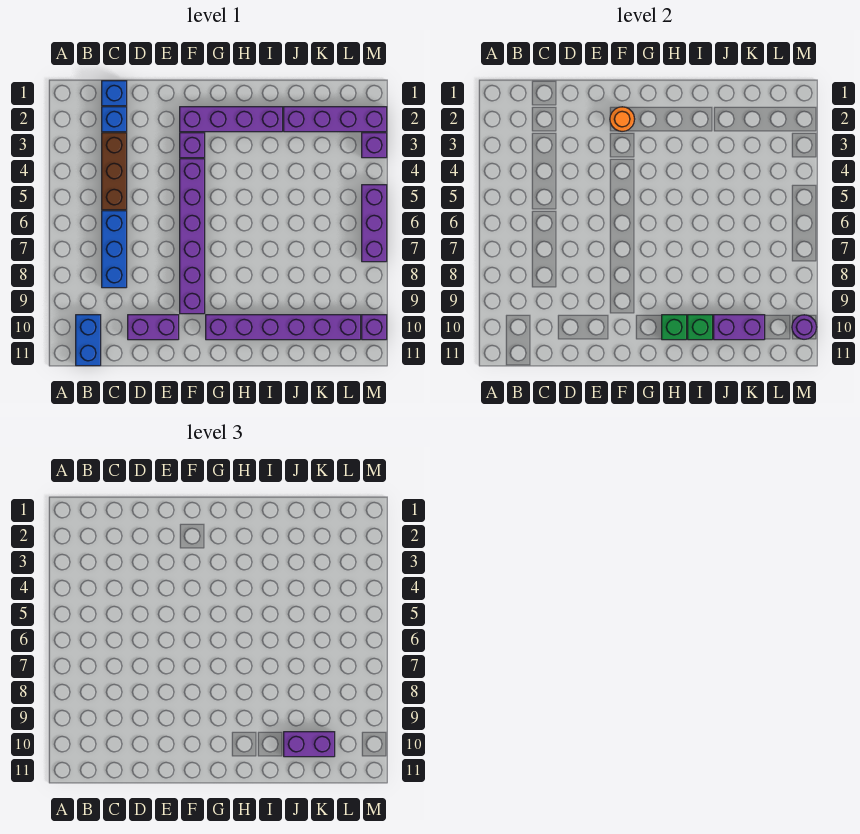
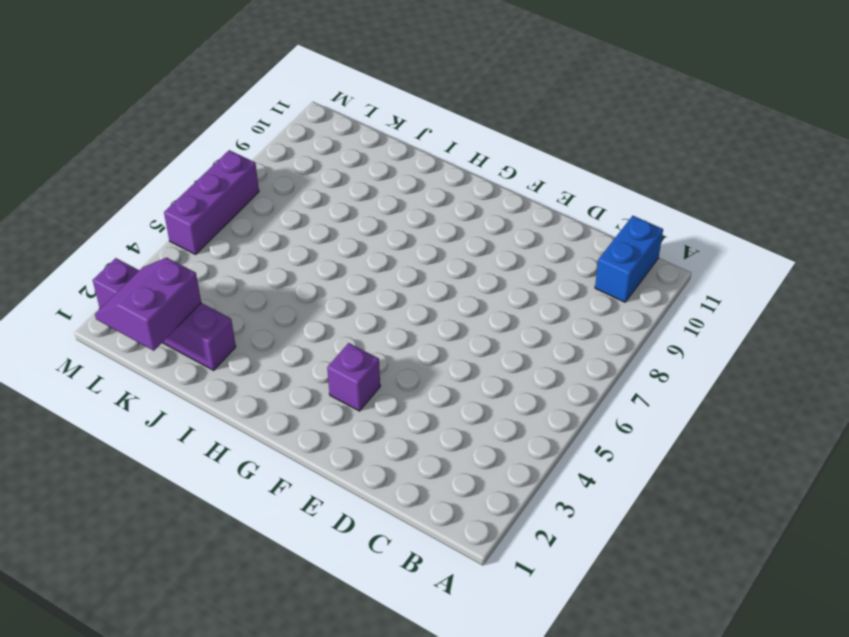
purple slope K1:L2 level 2 top K -> none
none -> blue brick C1 level 1
none -> blue brick C2 level 1
none -> brown brick C3:C5 level 1

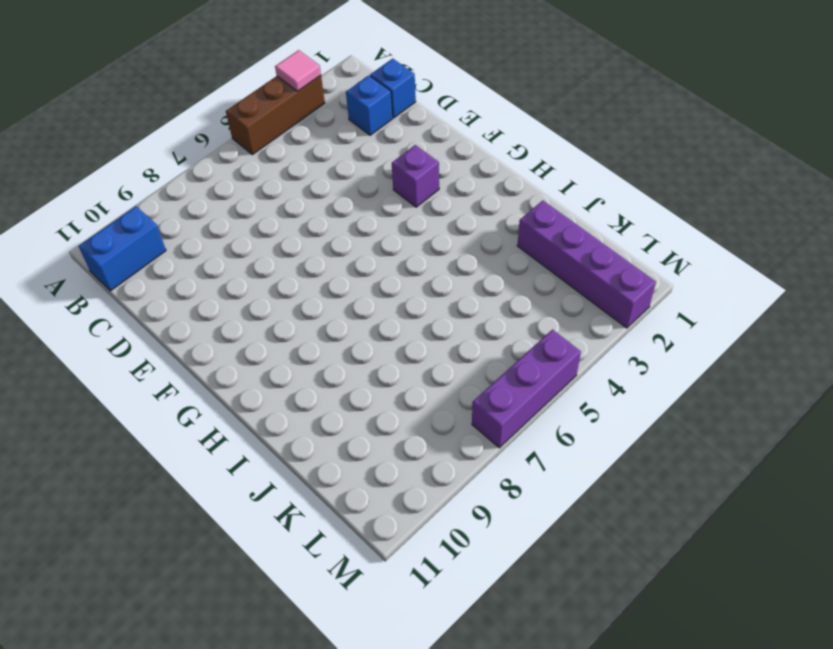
brown brick A3:A5 level 1 -> brown brick C3:C5 level 1
pink tile A3 level 2 -> none
none -> blue brick C6:C8 level 1
none -> purple brick D10:E10 level 1
none -> purple brick F2:I2 level 1

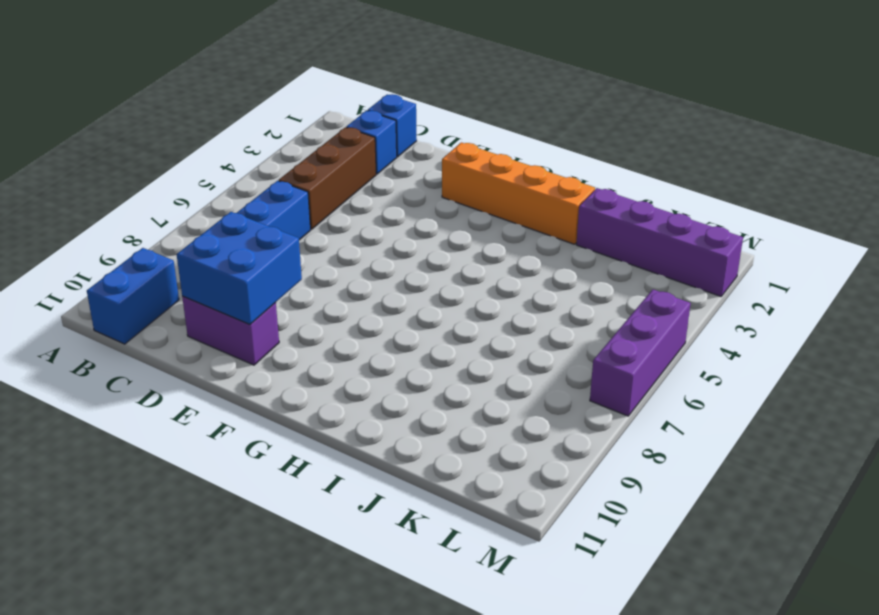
blue brick D9:E10 level 2 -> none
orange brick F2:I2 level 1 -> purple brick F2:I2 level 1
none -> purple brick F3 level 1
none -> purple brick F4:F9 level 1
none -> purple brick G10:L10 level 1

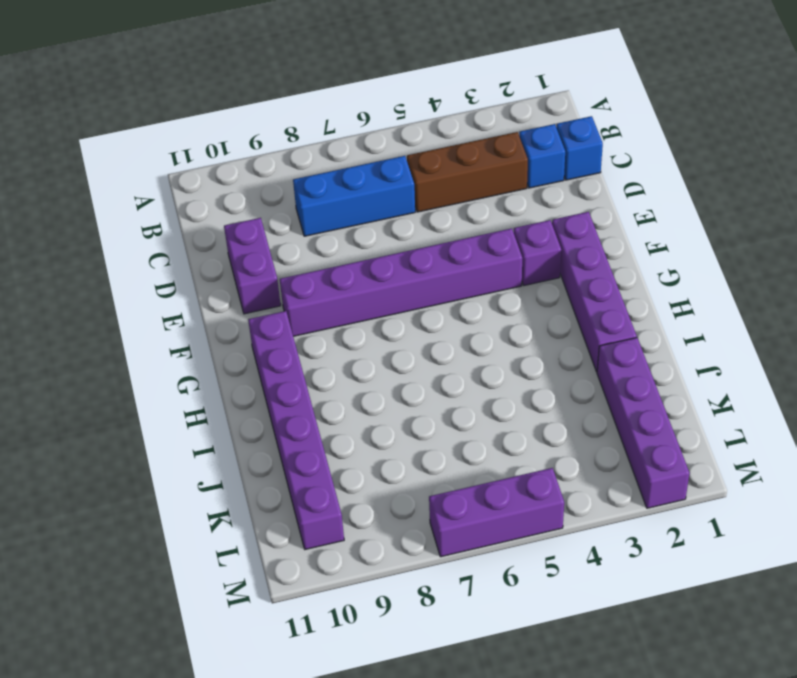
none -> blue brick B10:B11 level 1
none -> purple brick M3 level 1
none -> purple brick M10 level 1

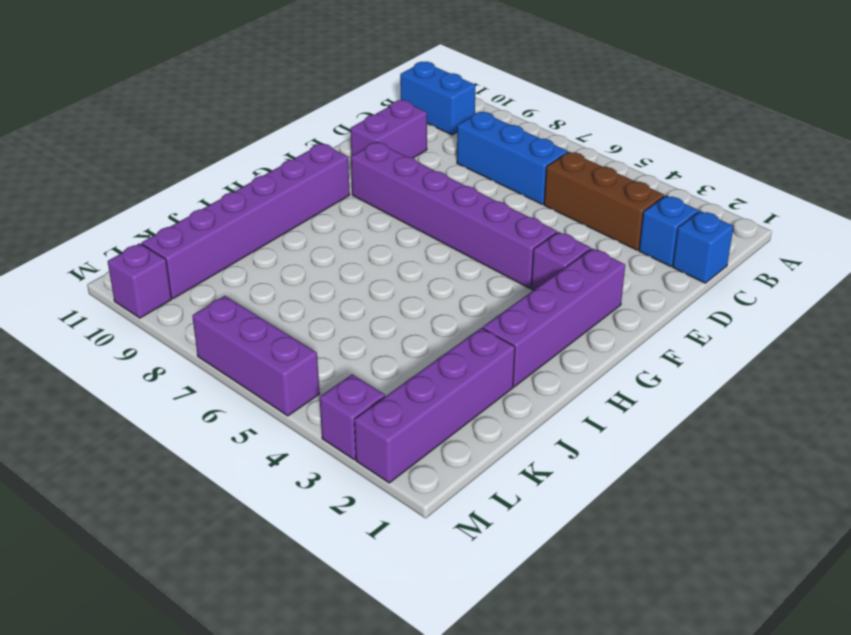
none -> orange round brick F2 level 2
none -> green brick H10 level 2
none -> green brick I10 level 2

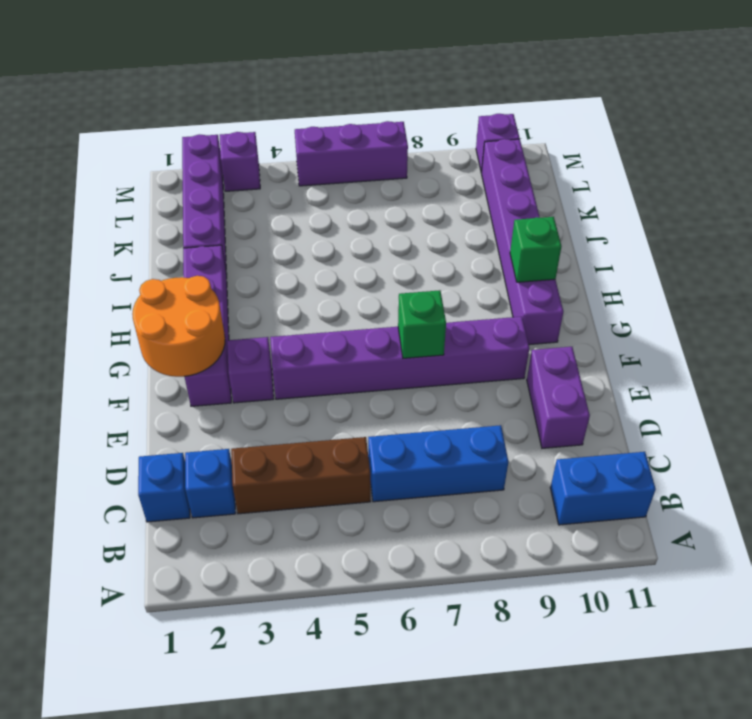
orange round brick F1:G2 level 2 -> orange round brick F2 level 2
green brick F7 level 2 -> green brick I10 level 2
none -> purple brick J10:K10 level 2
none -> purple round brick M10 level 2
none -> purple brick J10:K10 level 3

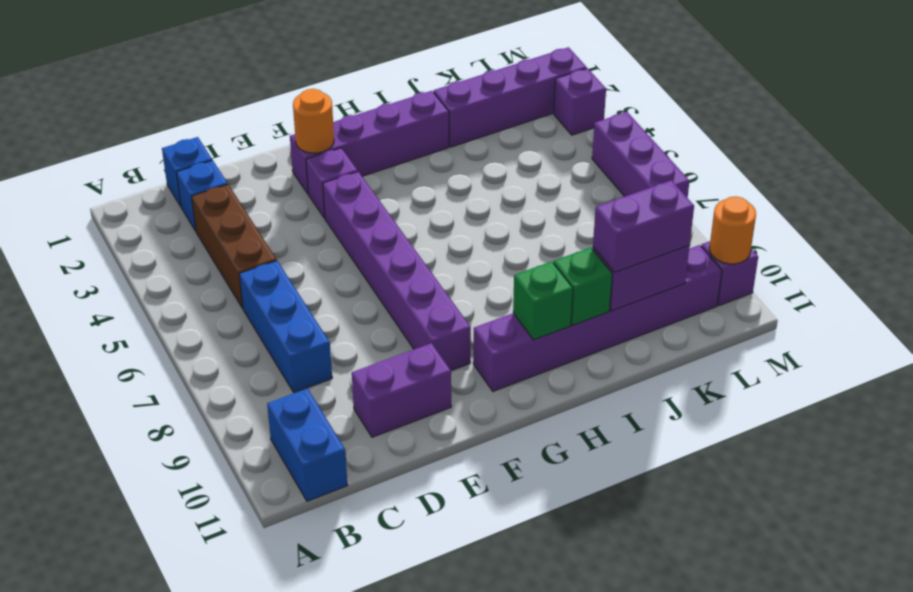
orange round brick M10 level 2 -> purple round brick M10 level 2

